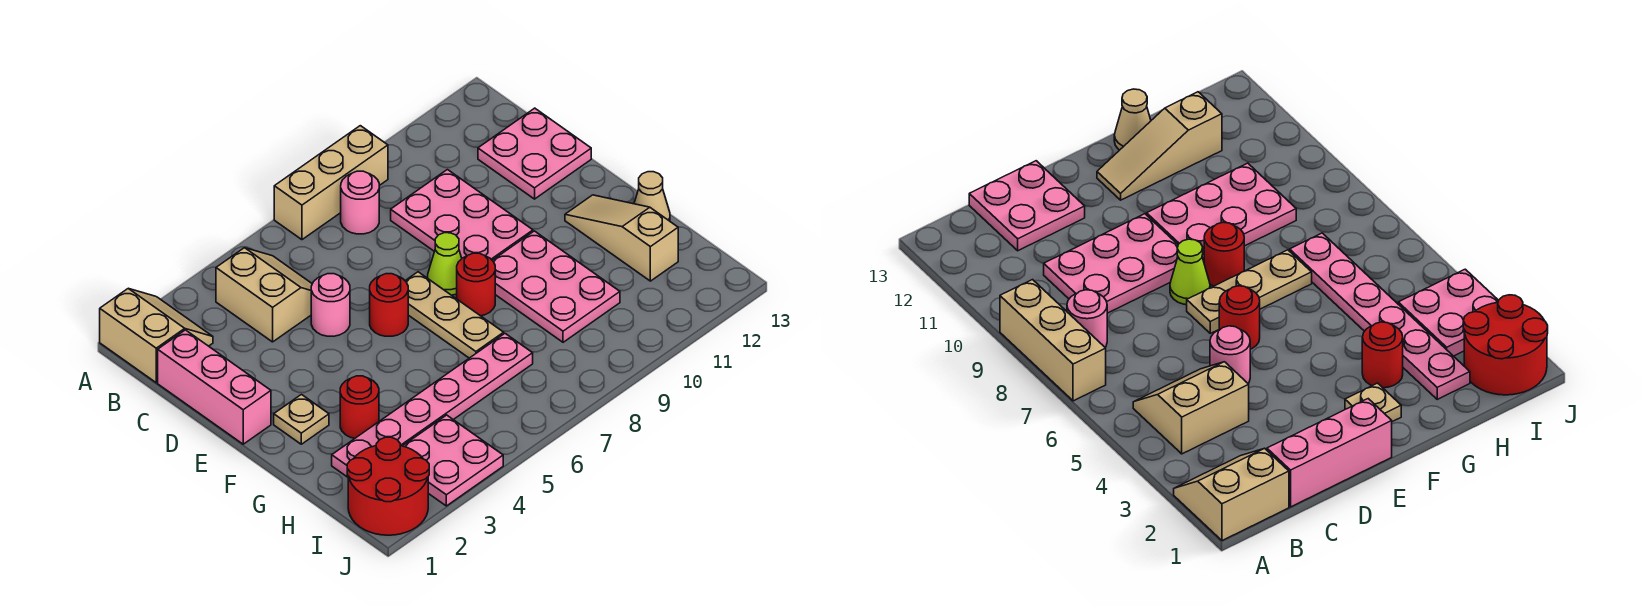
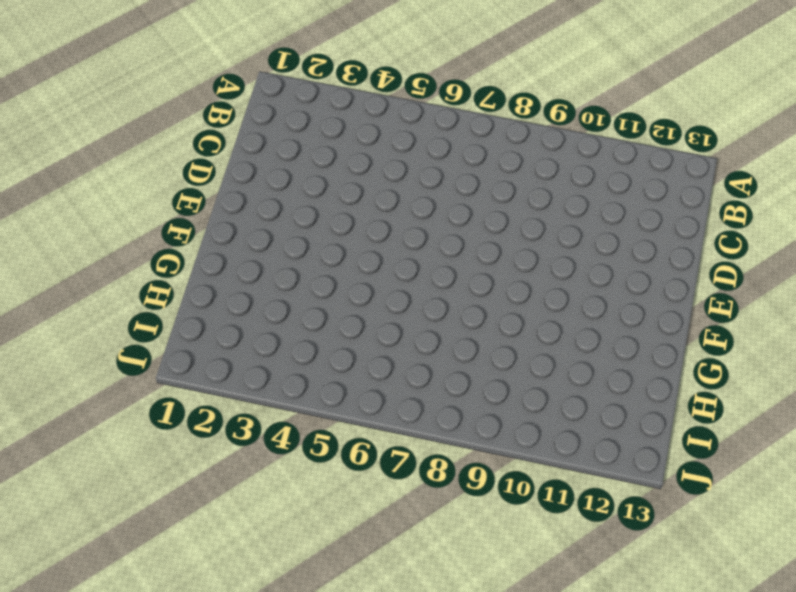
none -> tan slope A1:B2 level 1 top 1
none -> tan brick A7:A9 level 1
none -> tan slope B4:C5 level 1 top 4

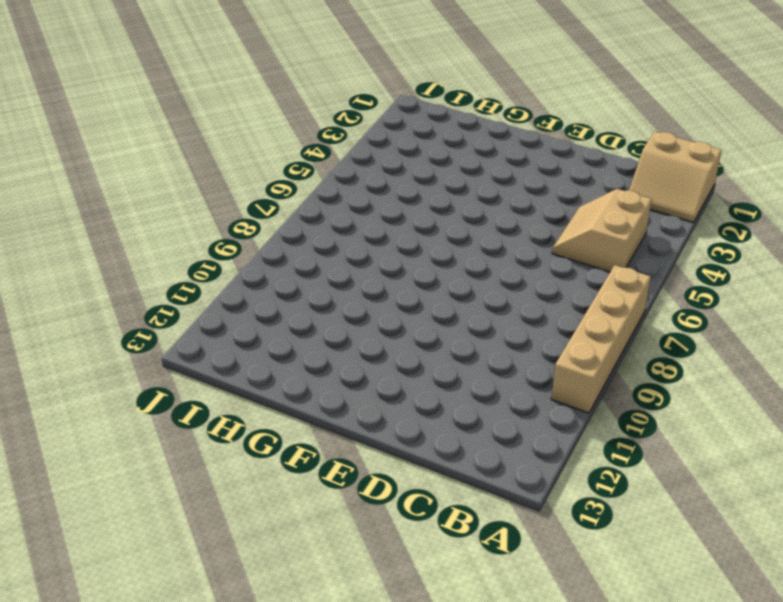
tan brick A7:A10 level 1 -> tan brick A7:A9 level 1
tan slope B4:C5 level 1 top B -> tan slope B4:C5 level 1 top 4
none -> pink round brick B8 level 1
none -> pink brick C1:E1 level 1
none -> pink plate C9:E10 level 1

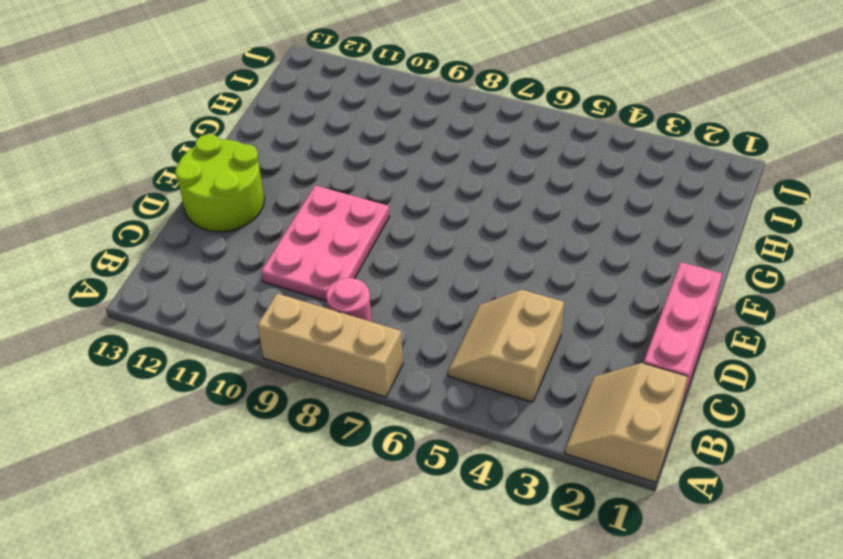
lime round brick D12:E13 level 1 -> pink plate C12:D13 level 1
none -> pink round brick D5 level 1
none -> red round brick E6 level 1
none -> tan plate E7:G7 level 1

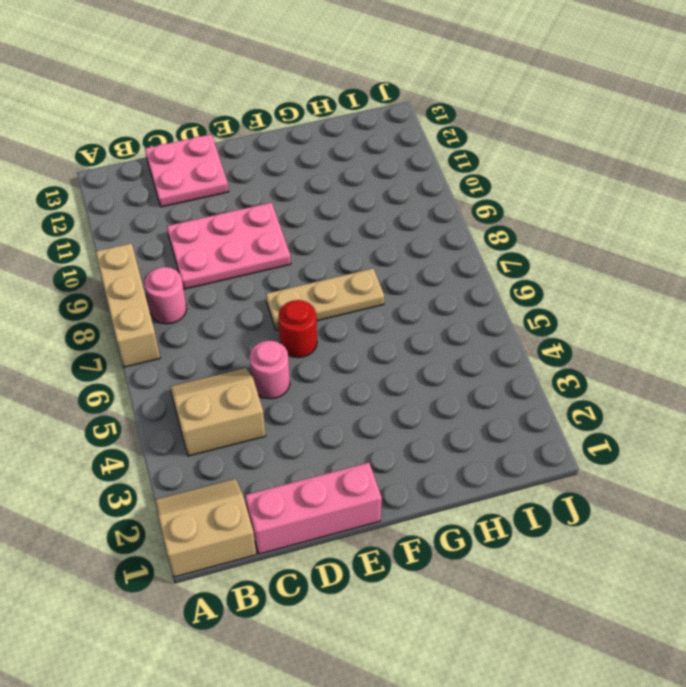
none -> lime cone E8 level 1
none -> tan plate F2 level 1
none -> red round brick F8 level 1

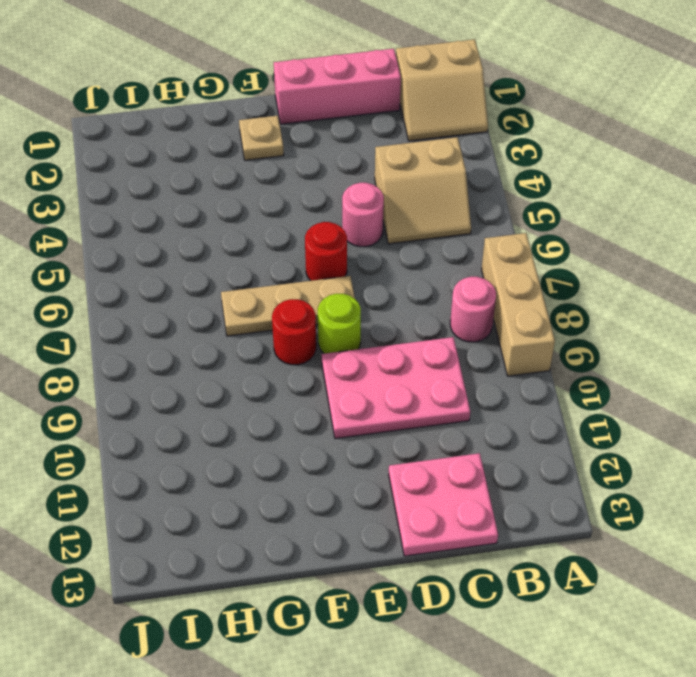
lime round brick E8 level 1 -> lime cone E8 level 1
none -> pink plate F9:H10 level 1
none -> tan slope F12:H12 level 1 top H
none -> red round brick G3 level 1

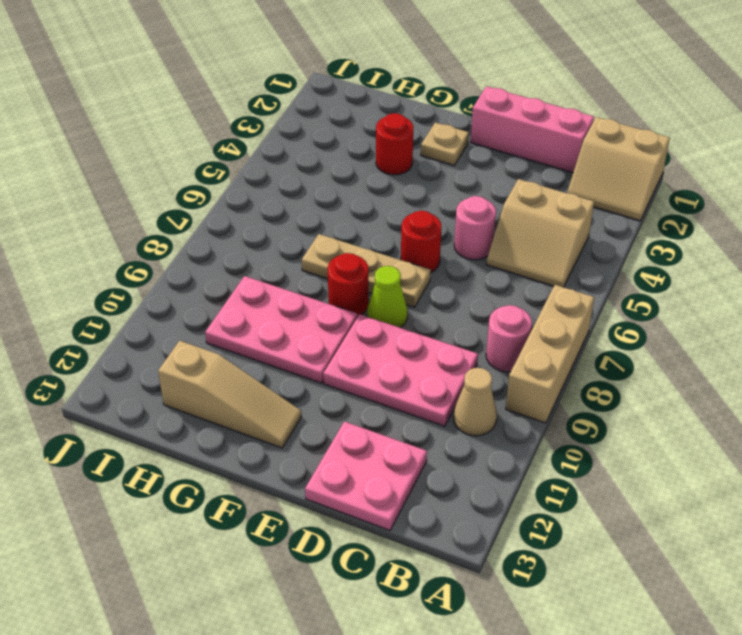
tan cone B10 level 1 -> tan cone G13 level 1
none -> pink plate H2:H7 level 1
none -> red round brick I1:J2 level 1
none -> pink plate I3:J4 level 1

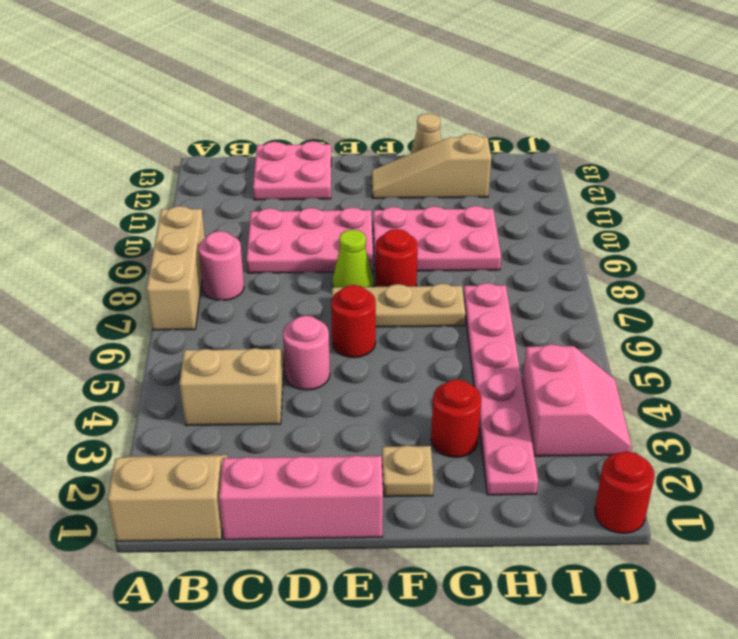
pink slope I3:J4 level 1 top I -> pink plate I3:J4 level 1
red round brick J1 level 1 -> red round brick I1:J2 level 1

